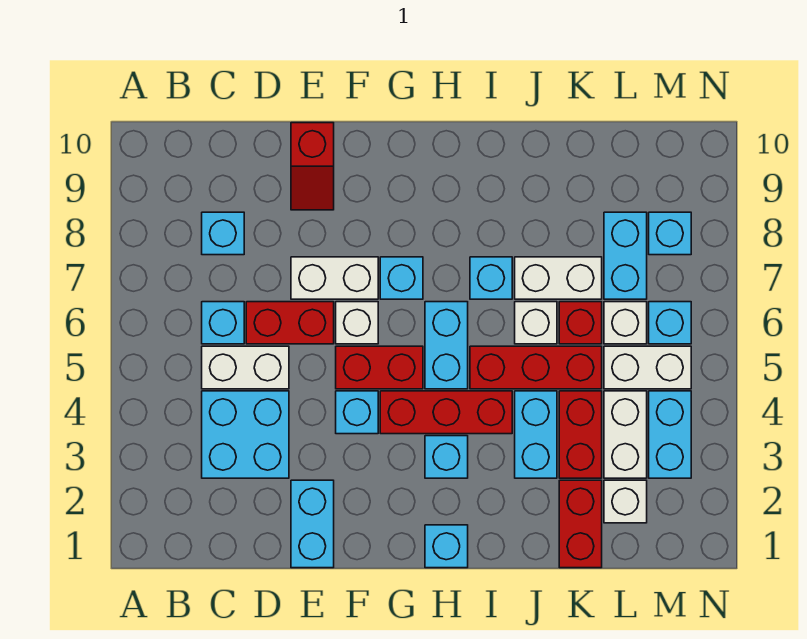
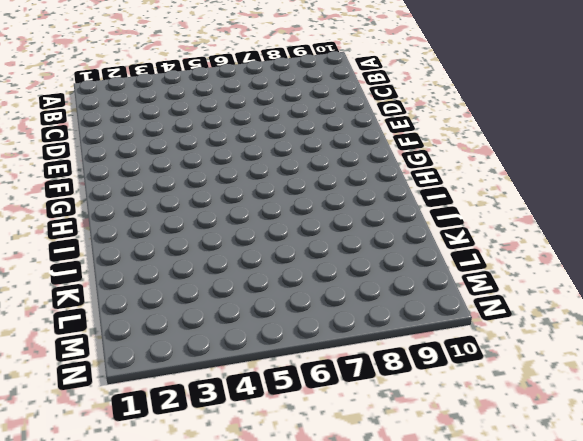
none -> cyan brick C3:D4 level 1
none -> white brick C5:D5 level 1
none -> cyan brick C6 level 1
none -> cyan brick C8 level 1

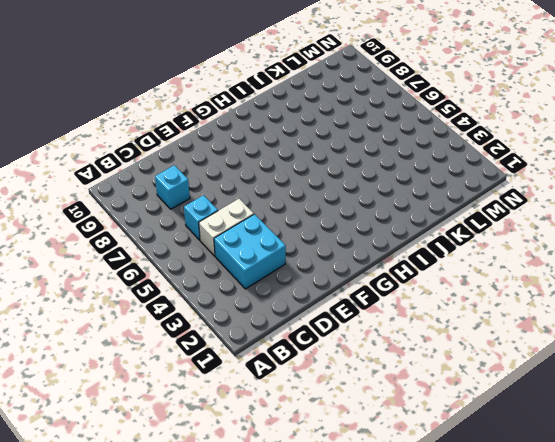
none -> red brick D6:E6 level 1
none -> cyan brick E1:E2 level 1
none -> white brick E7:F7 level 1
none -> red slope E9:E10 level 1 top 10

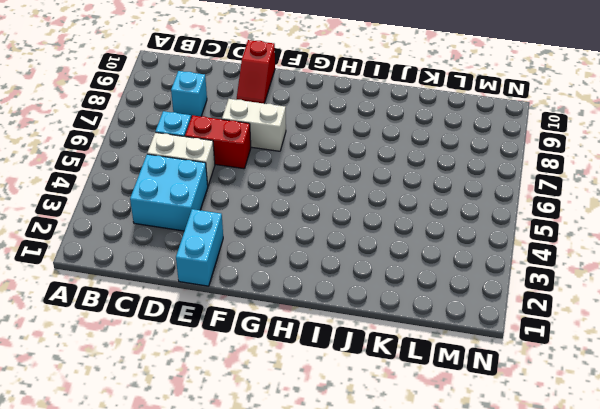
none -> cyan brick F4 level 1
none -> red brick F5:G5 level 1
none -> white brick F6 level 1
none -> red brick G4:I4 level 1

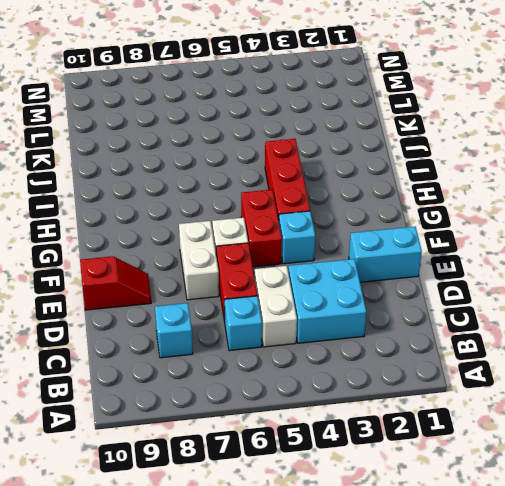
none -> cyan brick G7 level 1
none -> cyan brick H1 level 1
none -> cyan brick H3 level 1
none -> cyan brick H5:H6 level 1

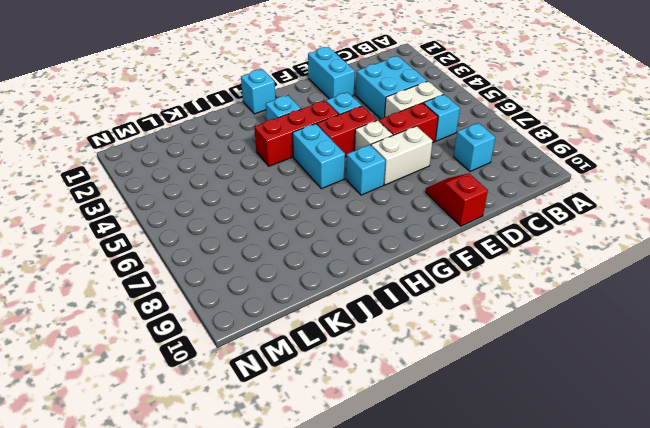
none -> red brick I5:K5 level 1
none -> cyan brick I7 level 1
none -> cyan brick J3:J4 level 1
none -> white brick J6 level 1

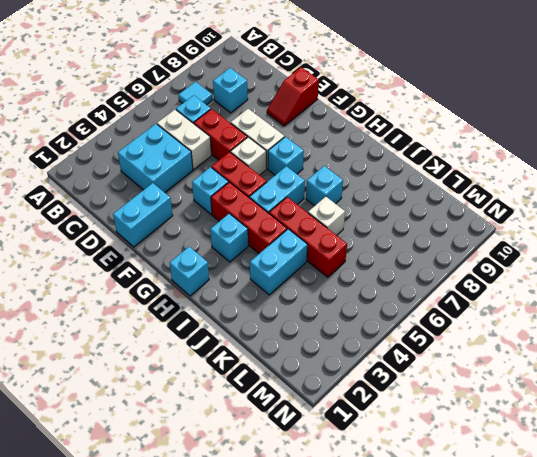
cyan tile B7 level 1 -> none
none -> white brick J7:K7 level 1
none -> red brick K1:K2 level 1
none -> red brick K3:K4 level 1
none -> red brick K6 level 1

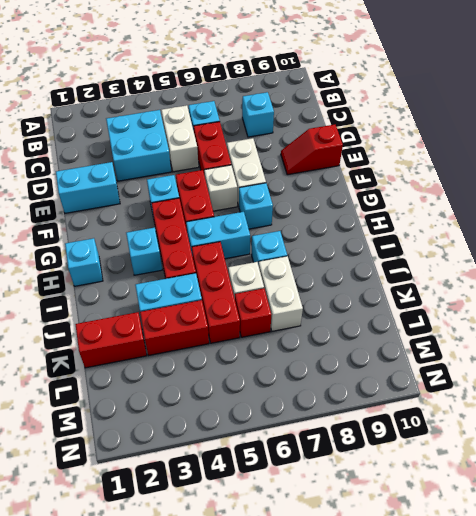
none -> white brick L2 level 1
none -> white brick L3:L4 level 1
none -> white brick L5:M5 level 1
none -> white brick L6 level 1

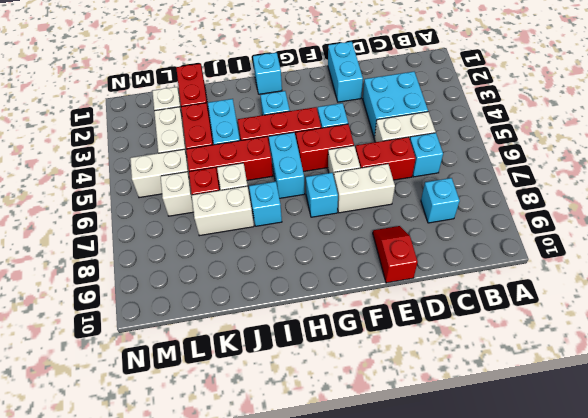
none -> cyan brick L7:L8 level 1
none -> cyan brick M3:M4 level 1
none -> cyan brick M6 level 1
none -> cyan brick M8 level 1

